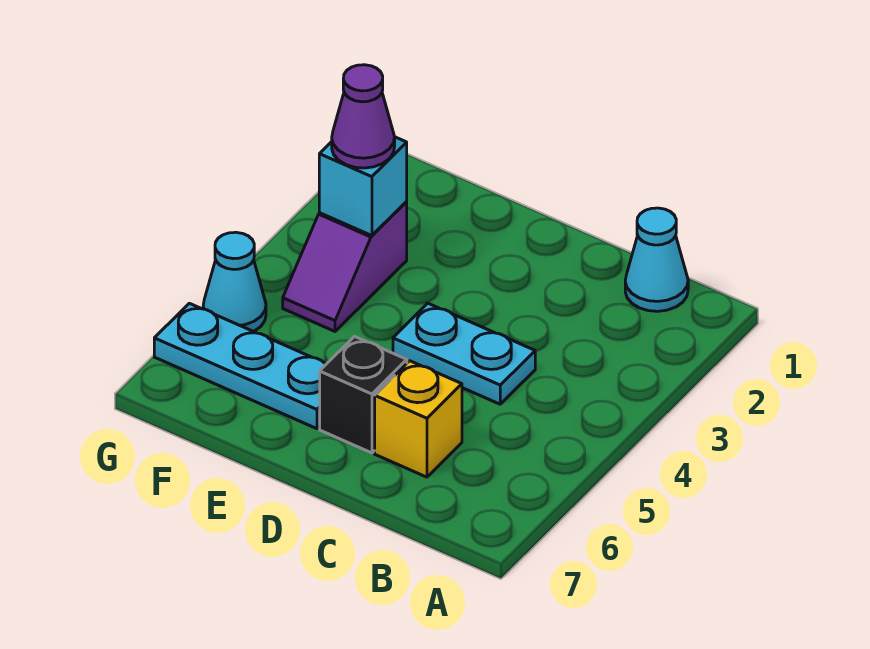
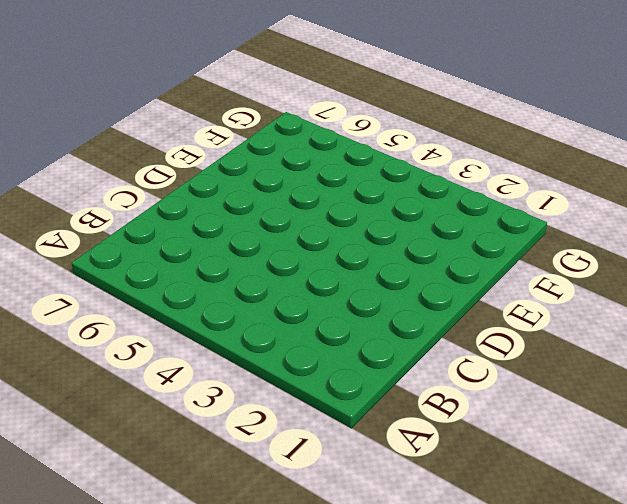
none -> cyan cone B1 level 1
none -> cyan plate C4:D4 level 1

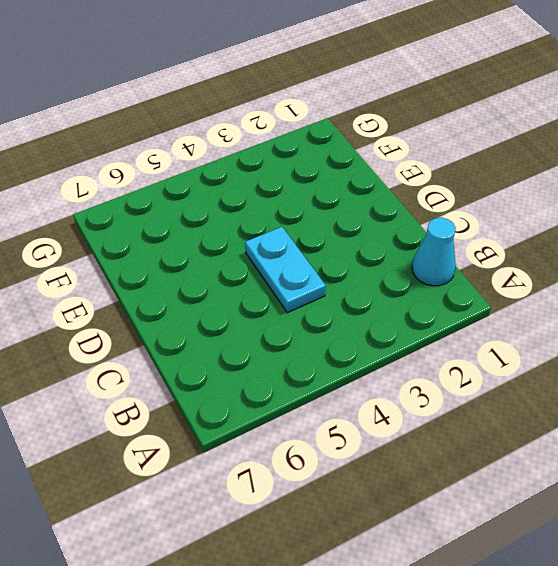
none -> yellow brick C6 level 1
none -> black brick D6 level 1

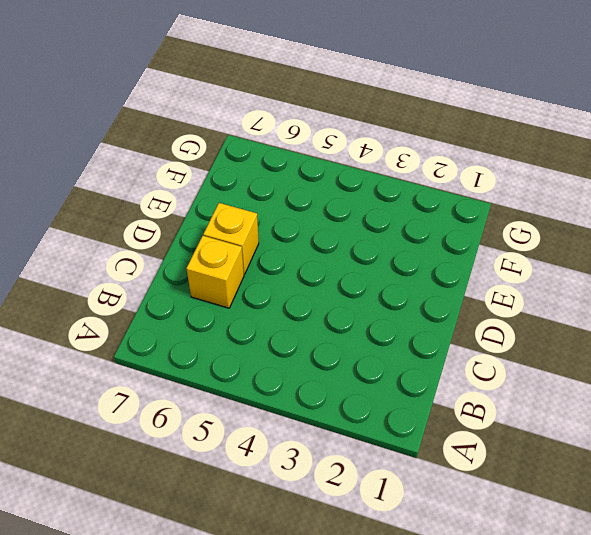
yellow brick D6 level 1 -> black brick D6 level 1
none -> cyan cone B1 level 1
none -> cyan plate C4:D4 level 1

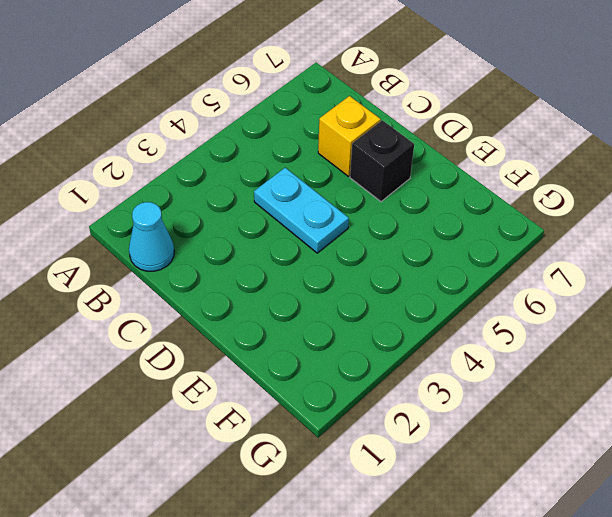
none -> cyan plate E6:G6 level 1
none -> purple slope F3:F4 level 1 top 3

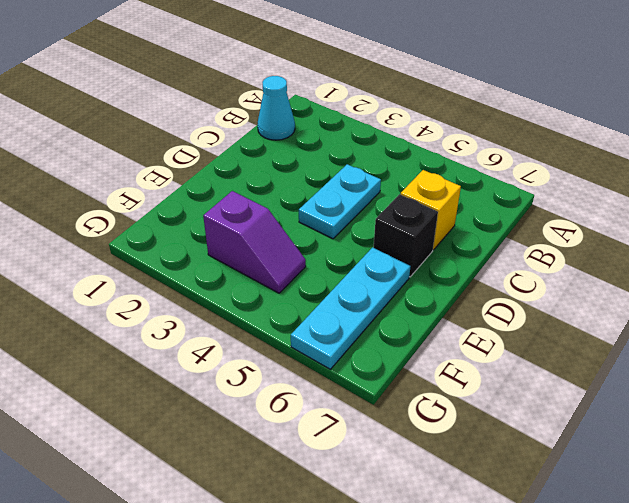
none -> cyan cone G5 level 1
none -> cyan brick F3 level 2

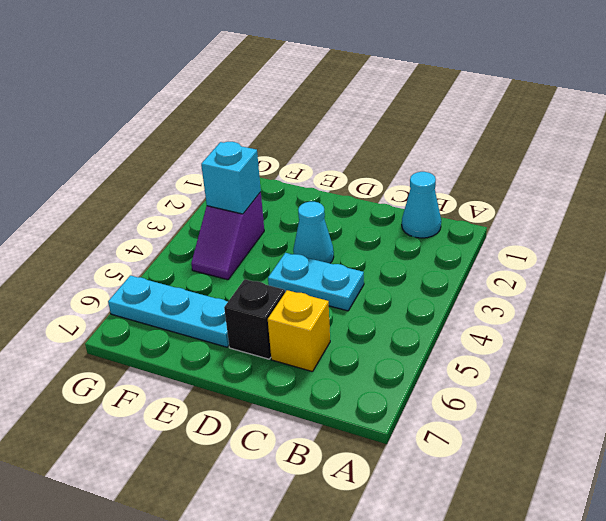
cyan cone D3 level 1 -> cyan cone G5 level 1
none -> purple cone F3 level 3

